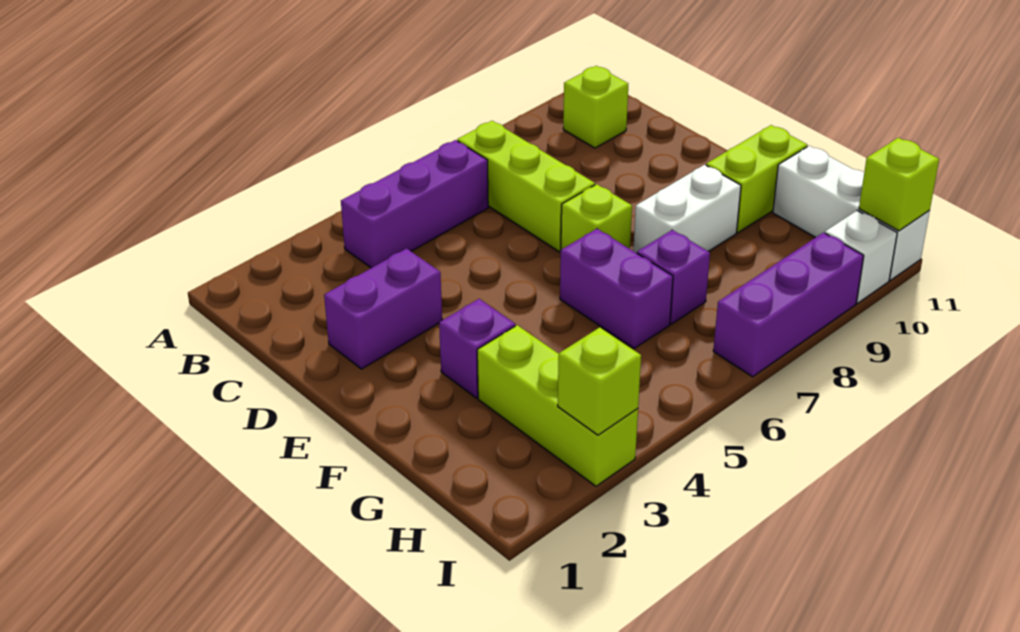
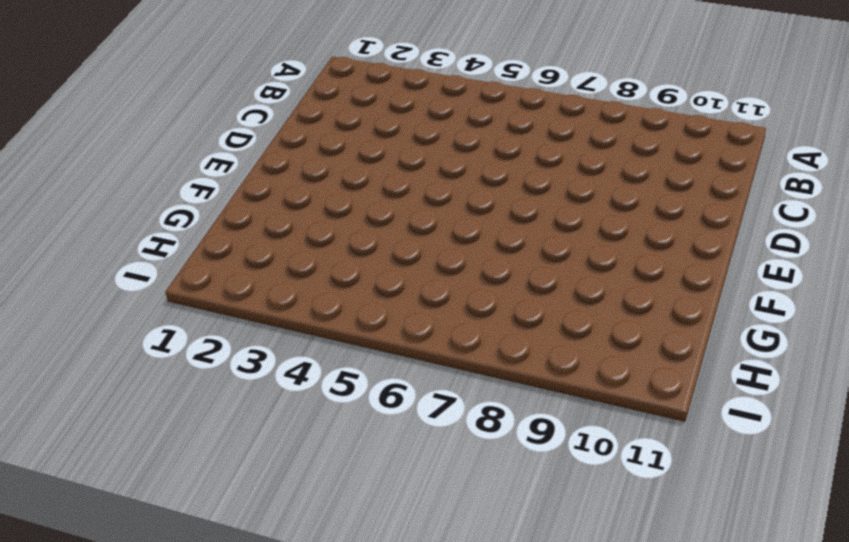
none -> purple brick B4:B6 level 1
none -> lime brick B7:D7 level 1
none -> lime brick B10 level 1

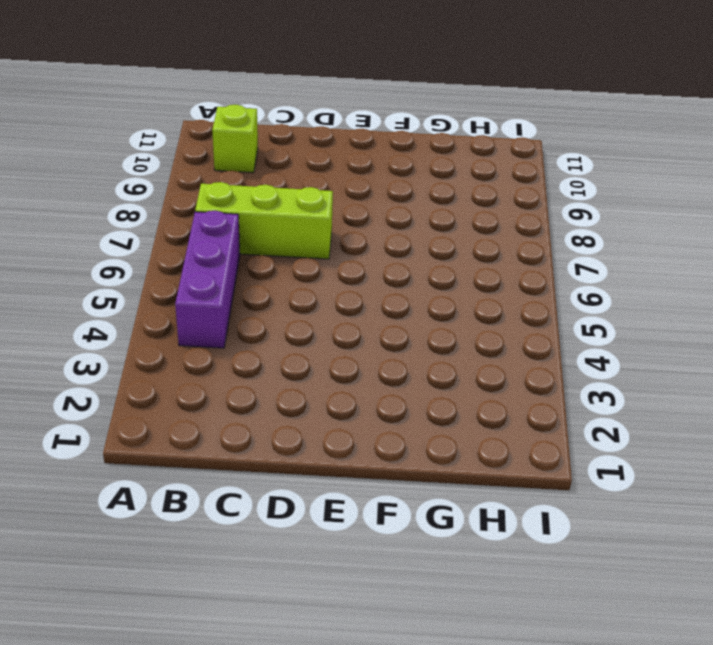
none -> purple brick D2:D3 level 1
none -> lime brick E7 level 1
none -> purple brick F3 level 1

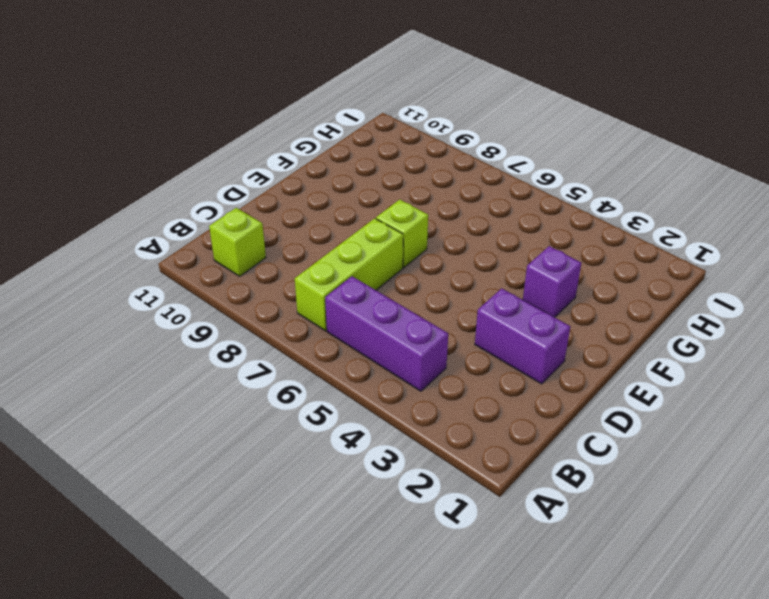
none -> purple brick F6:G6 level 1
none -> white brick F8:F9 level 1
none -> lime brick F10:F11 level 1

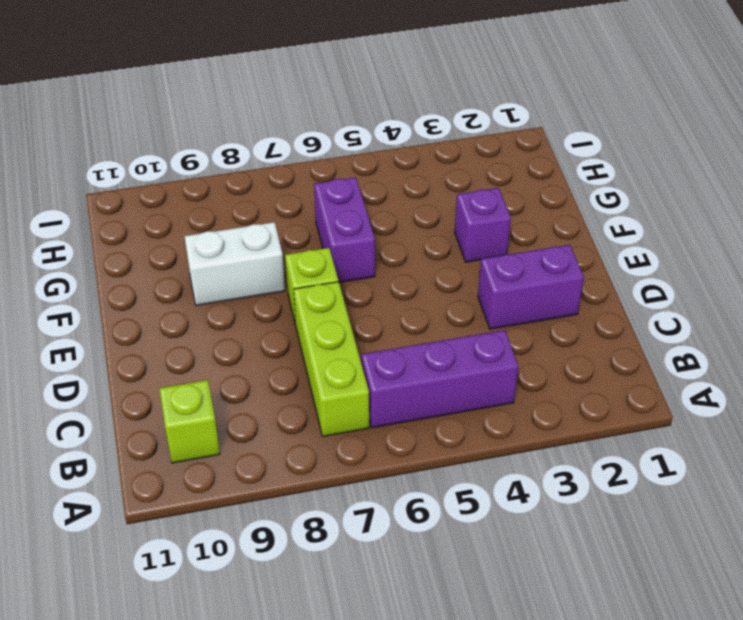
none -> lime brick F10:F11 level 1
none -> lime brick G3:I3 level 1
none -> purple brick G7 level 1

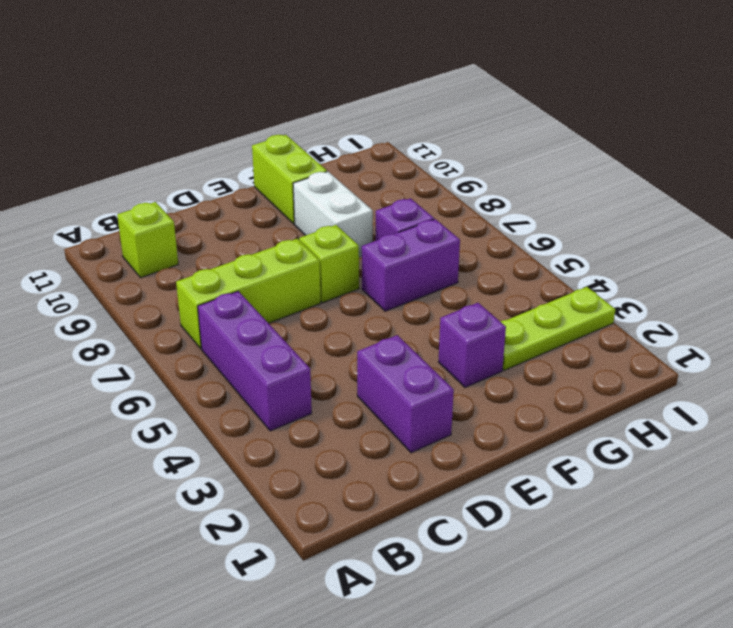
lime plate G3:I3 level 1 -> lime brick G3:I3 level 1
none -> white brick G11:I11 level 1
none -> purple brick I7:I9 level 1
none -> white brick I10 level 1

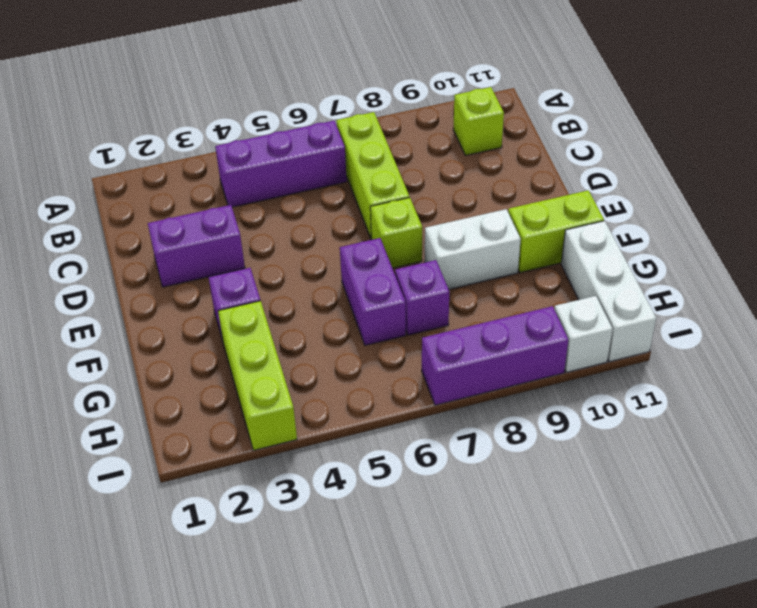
none -> lime brick I3 level 2
none -> lime brick I11 level 2

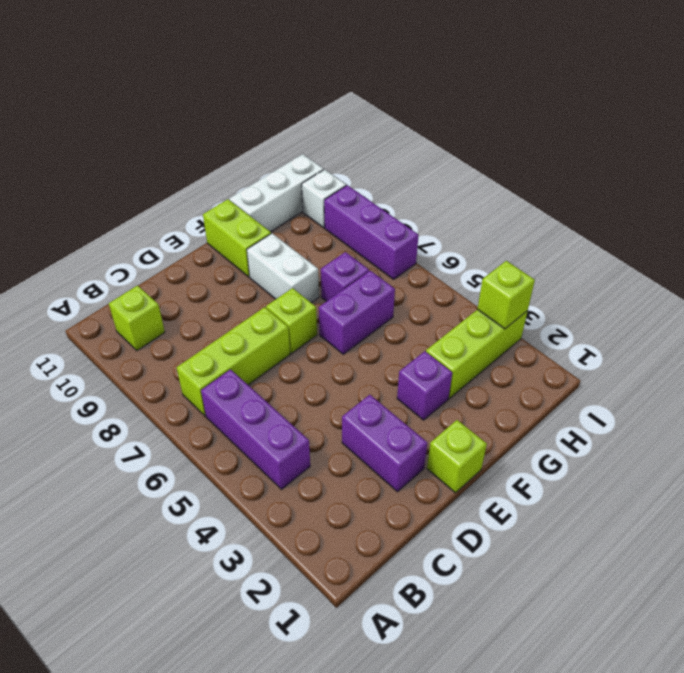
lime brick E1 level 1 -> lime brick I11 level 2

